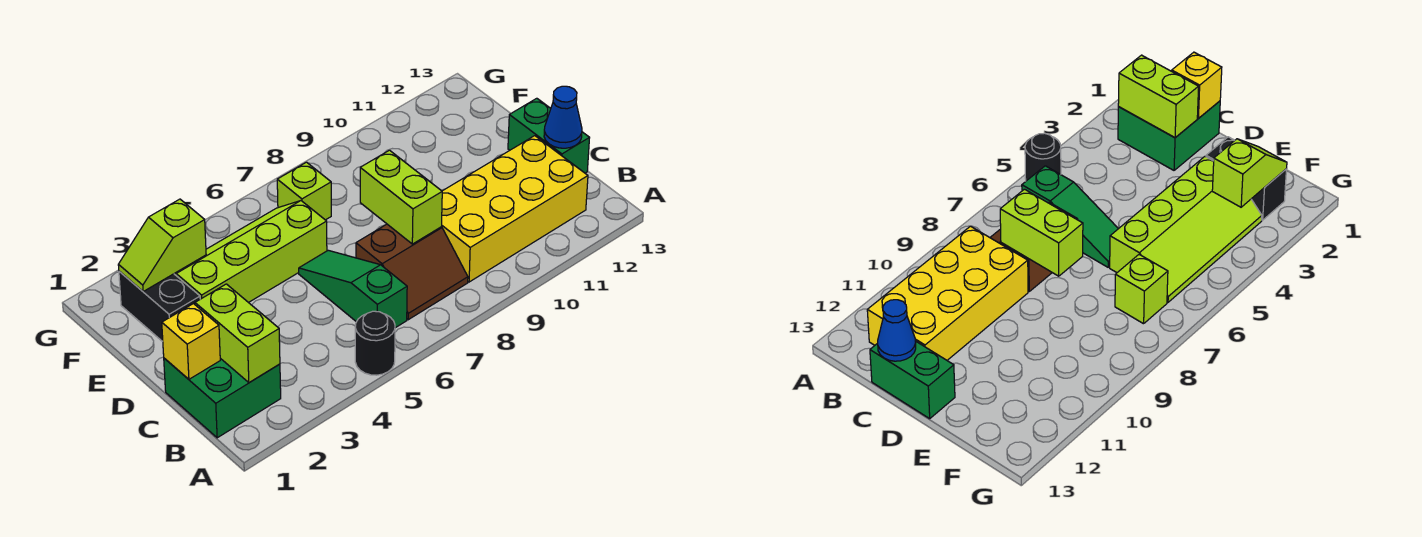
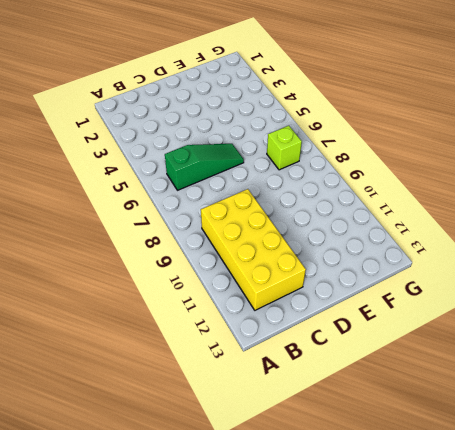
none -> black round brick A5 level 1
none -> green brick B1:C2 level 1
none -> brown slope B7:C8 level 1 top C

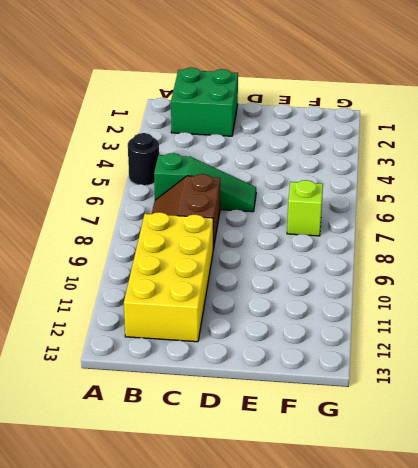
none -> green brick C13:D13 level 1
none -> black brick E2:F2 level 1
none -> lime slope E3:F6 level 1 top E

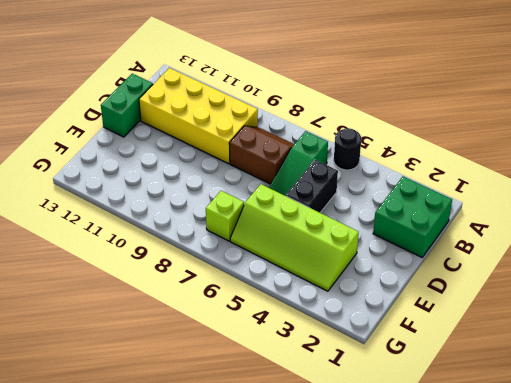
black brick C5:D5 level 1 -> black brick E2:F2 level 1
none -> lime brick B2:C2 level 2
none -> yellow brick C1 level 2
none -> lime brick C8:D8 level 2

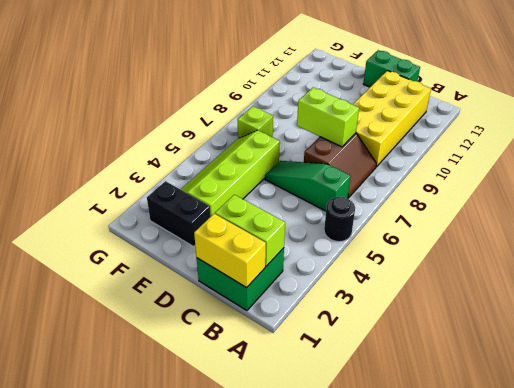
yellow brick B1:C1 level 2 -> yellow brick C1 level 2
none -> blue cone C13 level 2
none -> lime slope F2:F3 level 2 top 3

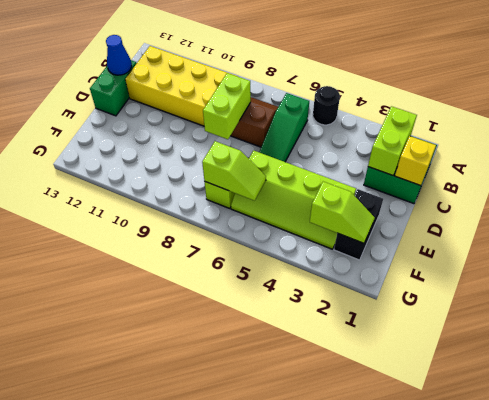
lime slope F6:F7 level 2 top 7 -> none

